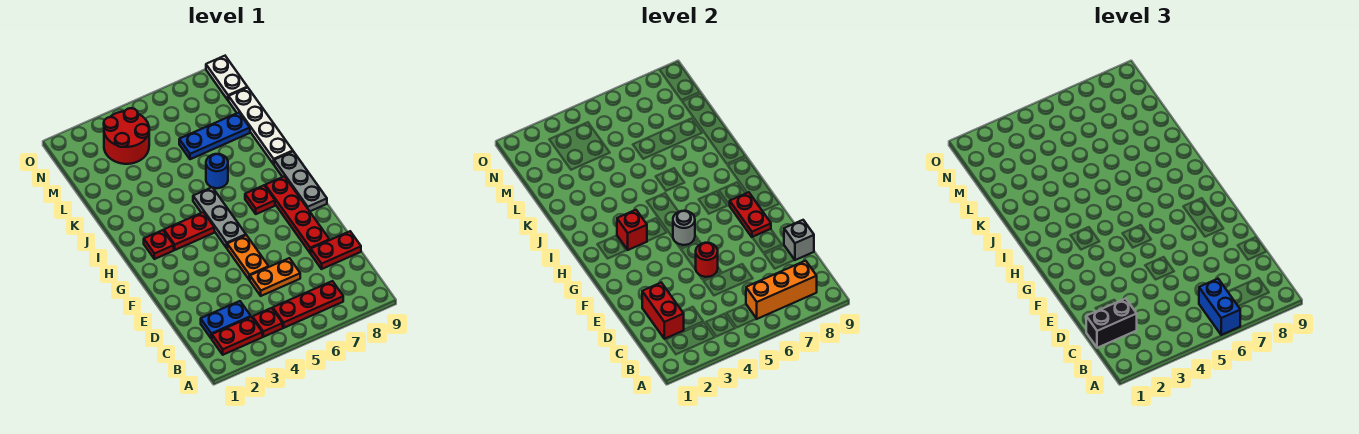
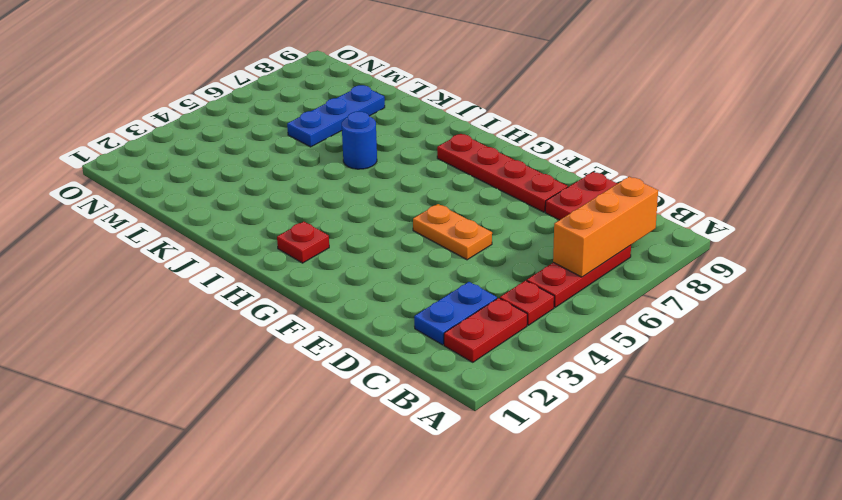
none -> orange plate D5:D6 level 1
none -> grey plate G5:I5 level 1
none -> grey plate G9:I9 level 1

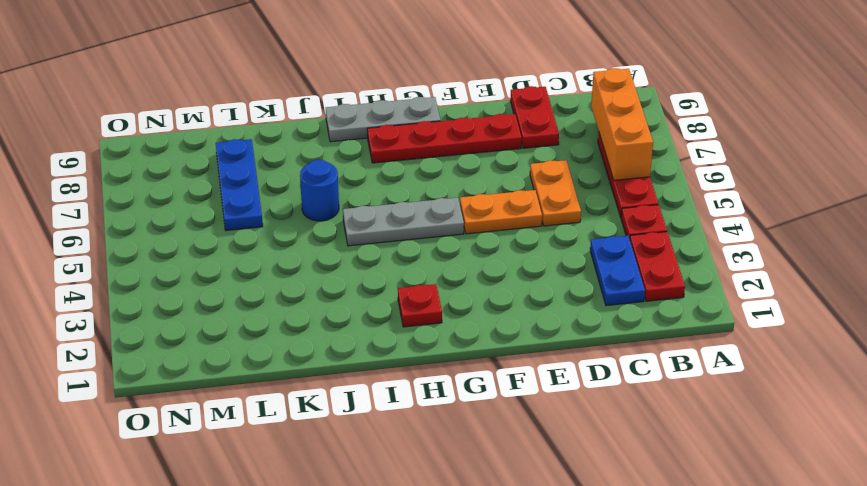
none -> red plate H3:H4 level 1
none -> red plate H7 level 1
none -> white plate J9:M9 level 1

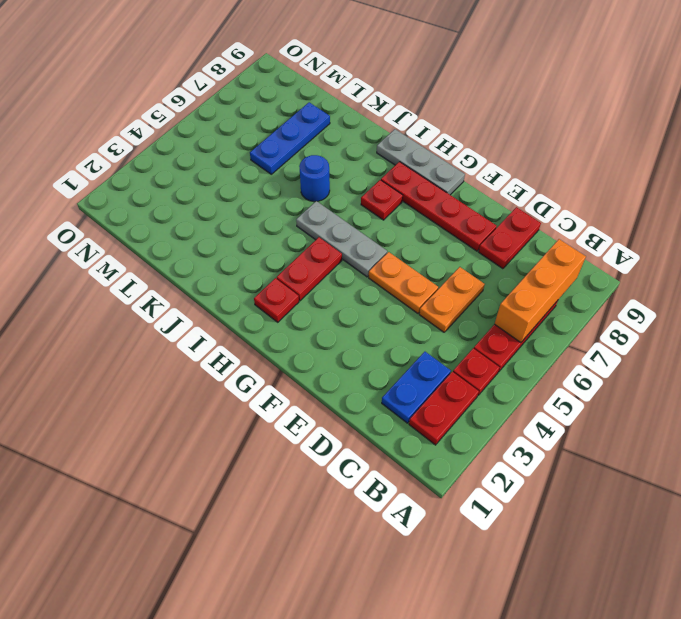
none -> white plate J9:M9 level 1
none -> red round brick M3:N4 level 1
none -> white plate N9:O9 level 1

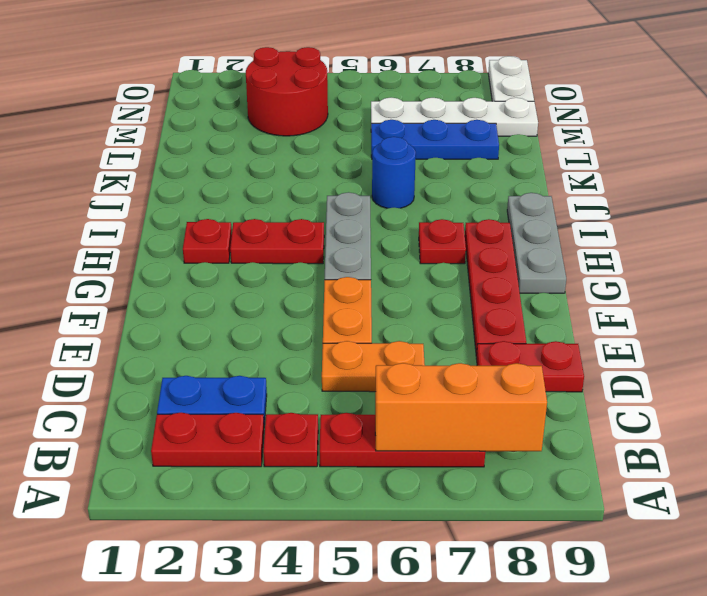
white plate M6:M9 level 1 -> white plate J9:M9 level 1
none -> red brick C2:D2 level 2
none -> grey brick D9 level 2
none -> red round brick E5 level 2

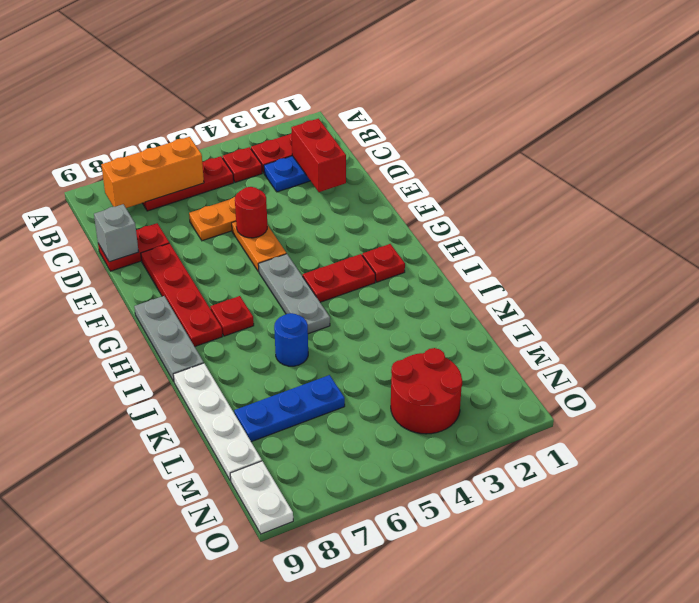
none -> red plate F8:G8 level 2
none -> grey round brick G5 level 2
none -> red brick H3 level 2

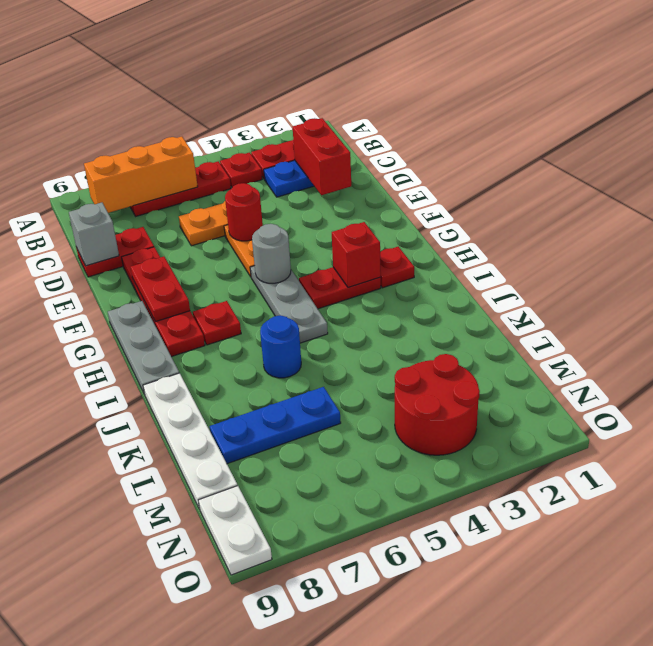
none -> blue brick A6:B6 level 3
none -> black brick C1:C2 level 3

